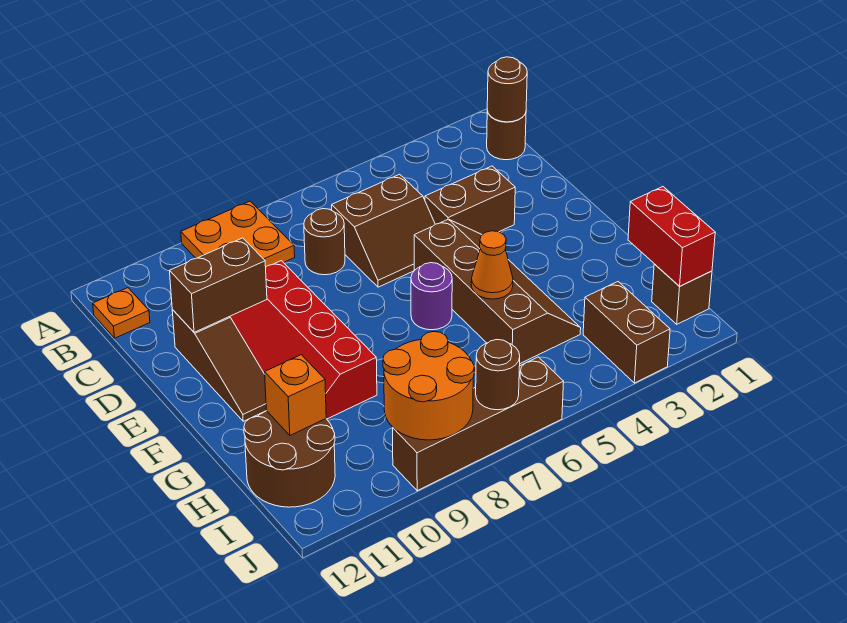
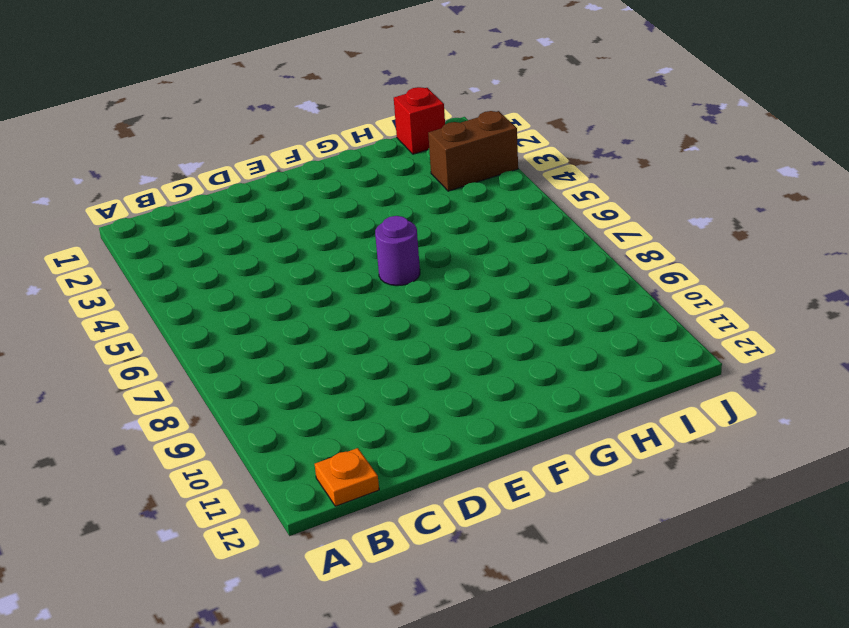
red brick I1 level 1 -> brown brick I1 level 1
none -> orange plate A8:B9 level 1
none -> brown round brick B1 level 1
none -> brown slope C5:D6 level 1 top C

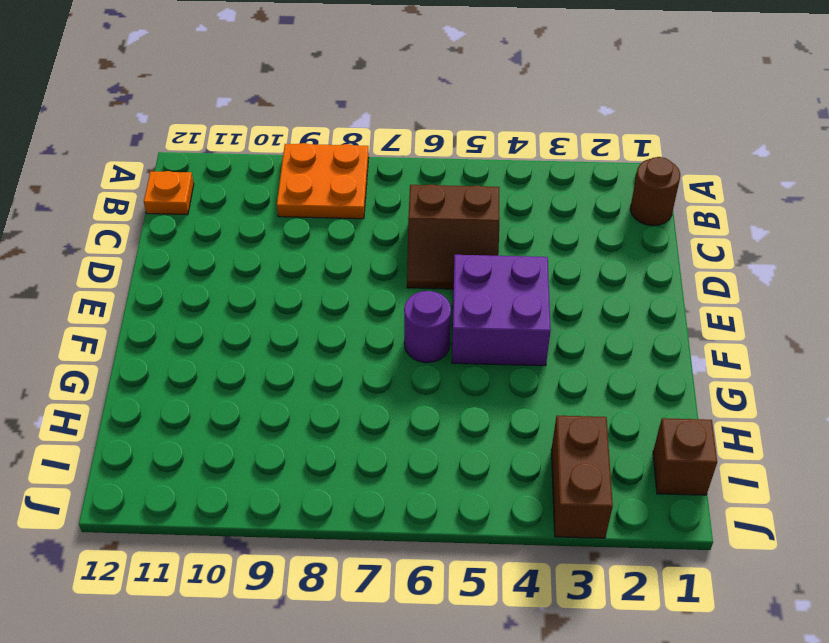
purple brick E4:F5 level 1 -> brown slope E4:H5 level 1 top 5
none -> brown round brick C7 level 1
none -> brown brick D3:D4 level 1
none -> red slope D9:G10 level 1 top 9

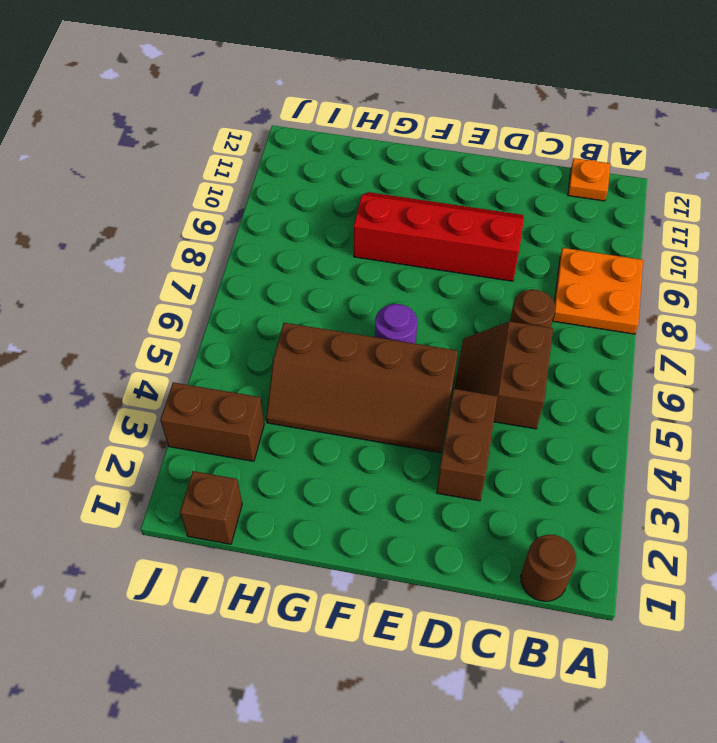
none -> brown slope D11:F11 level 1 top D
none -> brown round brick H11:I12 level 1
none -> brown brick J6:J9 level 1

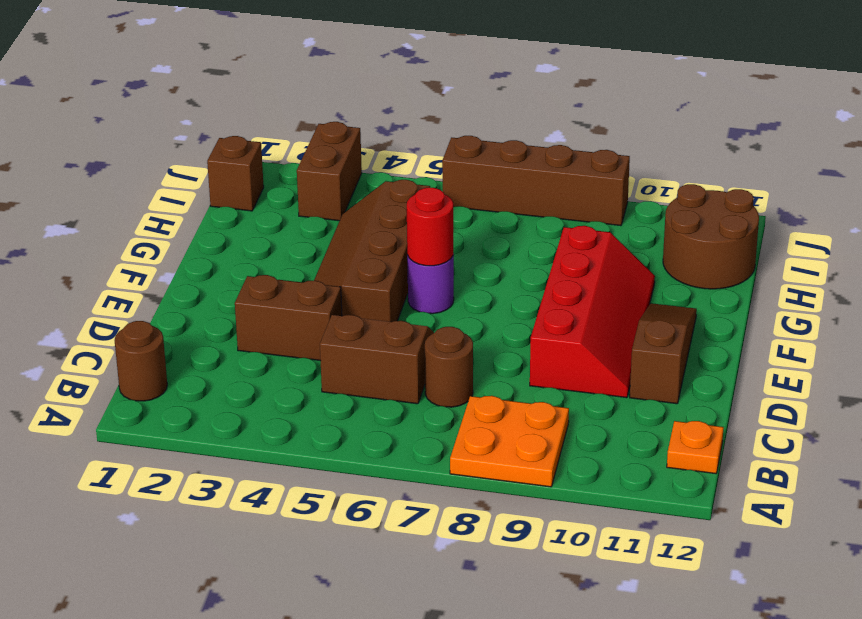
red round brick F6 level 2 -> none
none -> brown round brick B1 level 2
none -> brown brick D10:D11 level 2
none -> orange cone G5 level 2

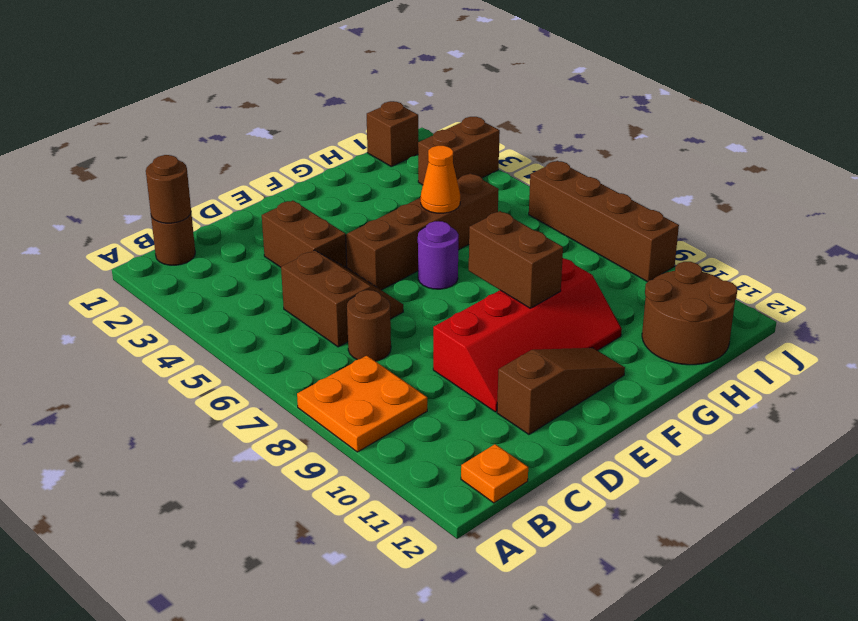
brown brick F8:F9 level 2 -> brown brick D10:D11 level 2
none -> red brick H1:I1 level 2
none -> orange brick H11 level 2
none -> orange round brick I8:J9 level 2

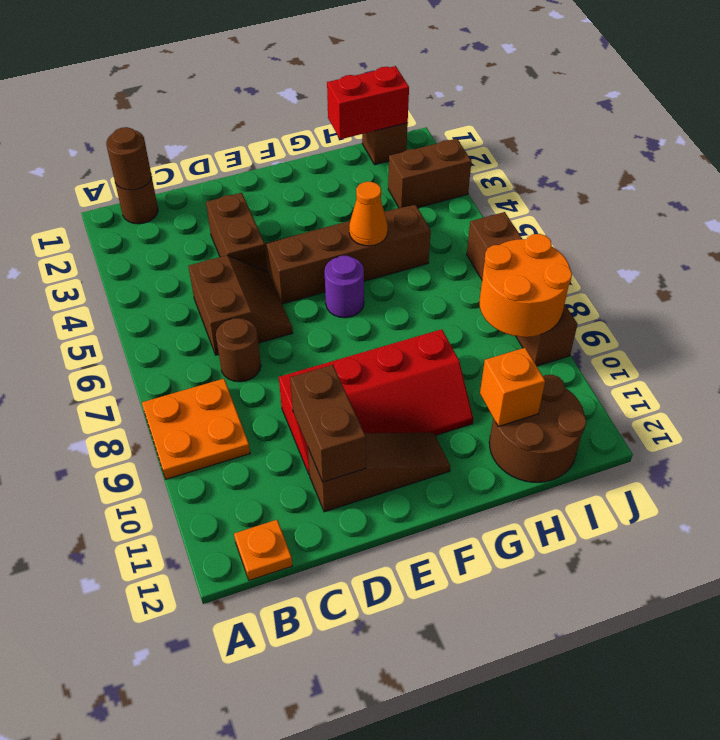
none -> brown round brick J7 level 2

